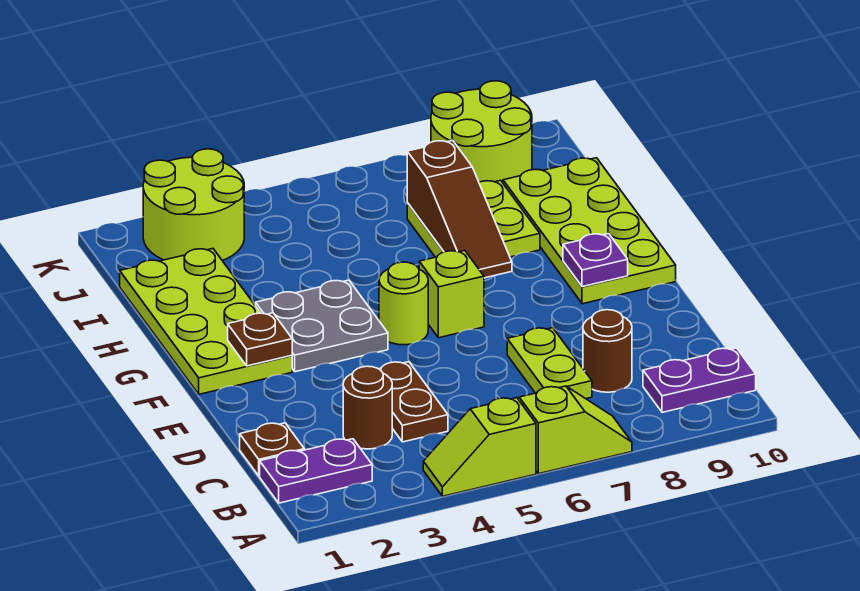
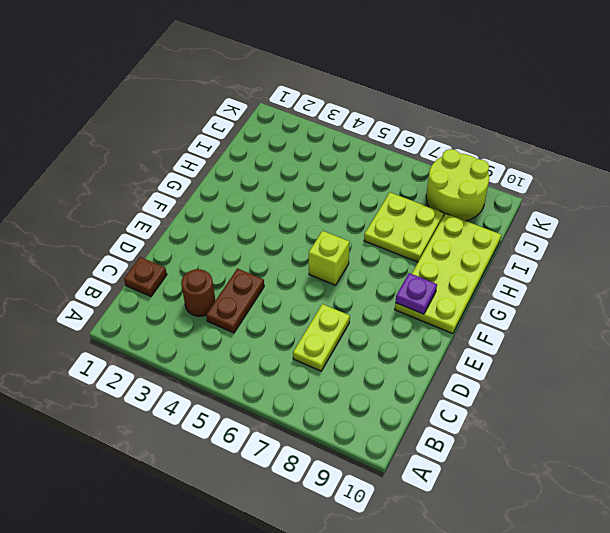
none -> lime slope A4:A5 level 1 top 5
none -> lime slope A6:A7 level 1 top 6
none -> purple plate B1:B2 level 1

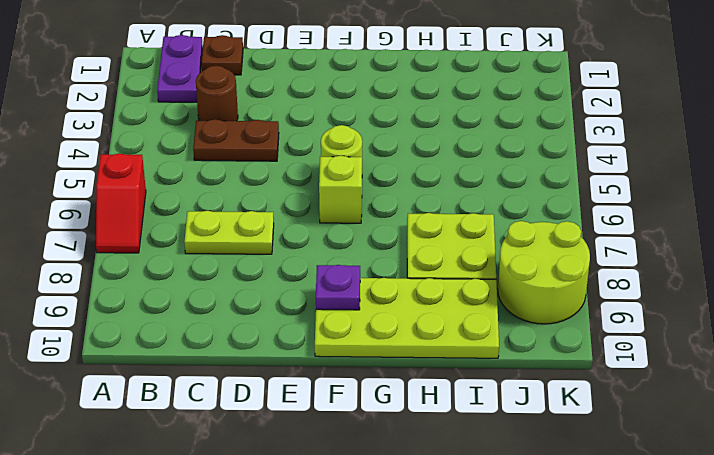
red slope A6:A7 level 1 top 6 -> lime slope A6:A7 level 1 top 6
none -> lime slope A4:A5 level 1 top 5
none -> purple plate B9:B10 level 1
none -> brown round brick C8 level 1

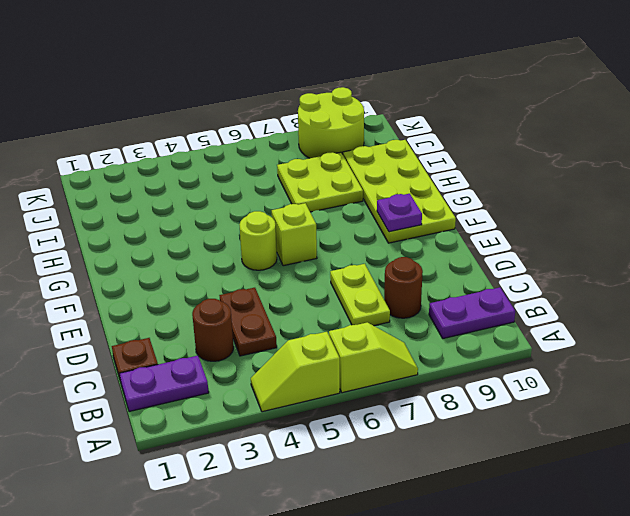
none -> lime plate F1:I2 level 1
none -> grey plate F3:G4 level 1
none -> lime round brick J2:K3 level 1

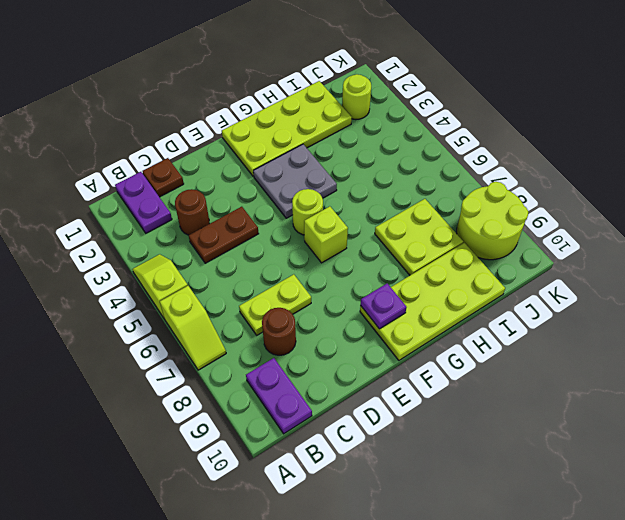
lime round brick J2 level 1 -> lime round brick J2:K3 level 1
none -> brown plate F2 level 2
none -> brown slope G7:I7 level 2 top I

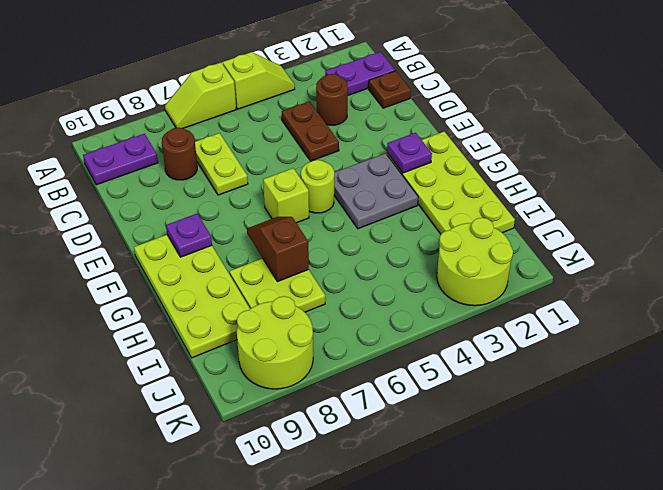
purple plate F2 level 2 -> brown plate F2 level 2
brown slope G7:H7 level 2 top H -> brown slope G7:I7 level 2 top I

